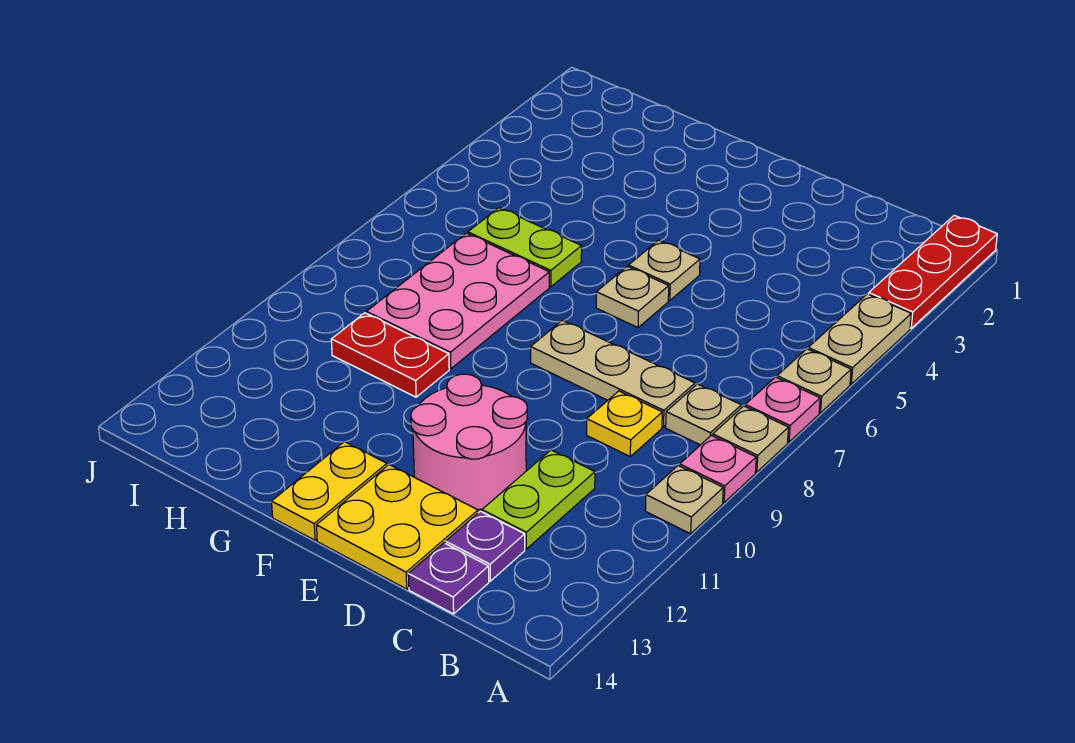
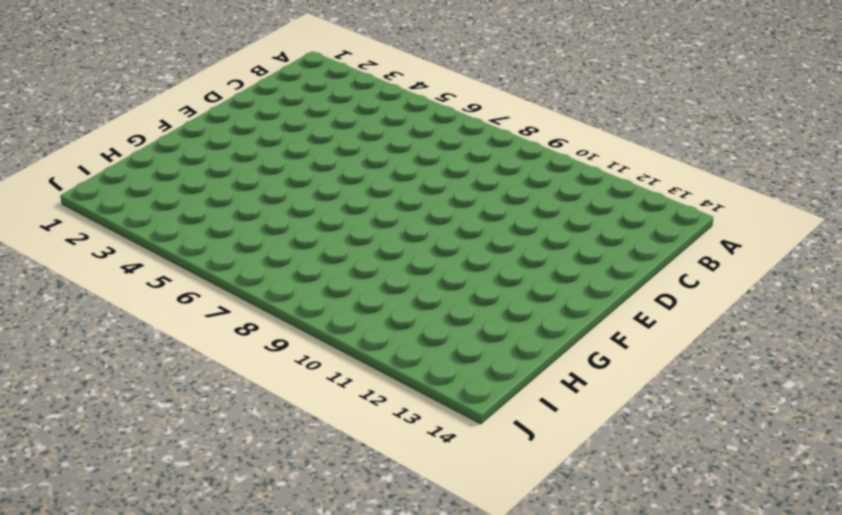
none -> red plate A1:A3 level 1
none -> tan plate A4:A5 level 1
none -> tan plate A6 level 1

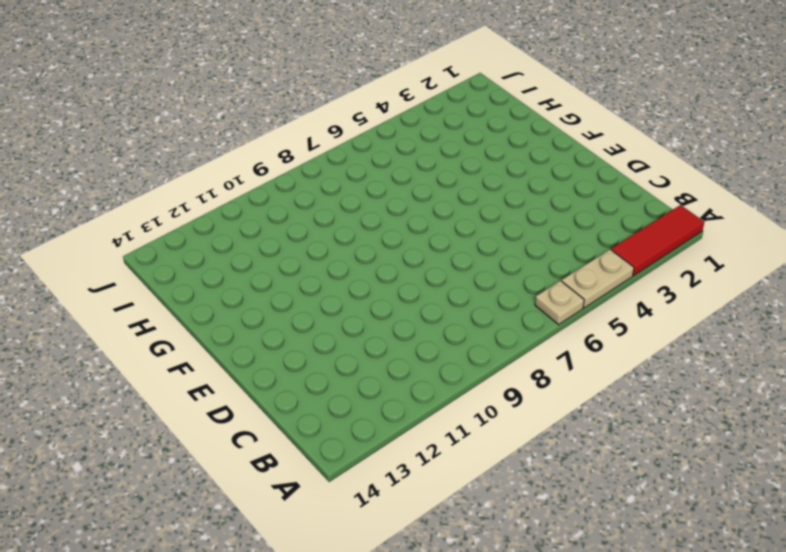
red tile A1:A3 level 1 -> red plate A1:A3 level 1
none -> pink plate A7 level 1
none -> tan plate A8 level 1
none -> pink plate A9 level 1

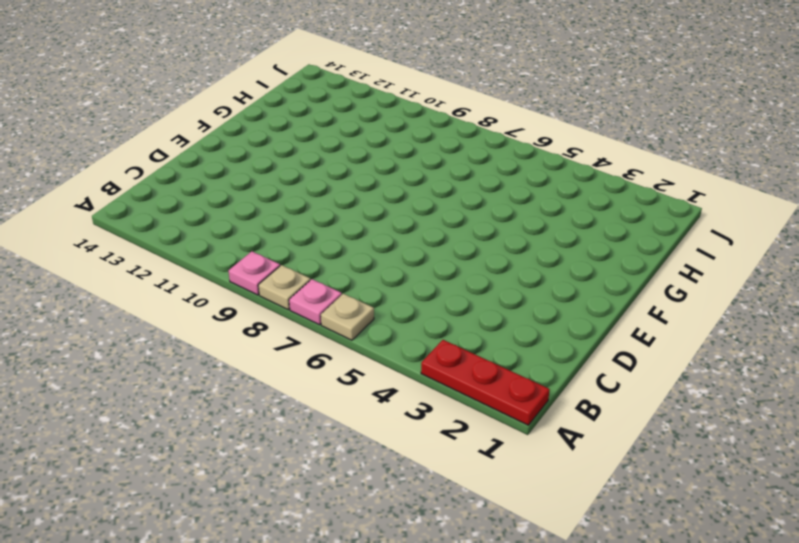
none -> tan plate A4:A5 level 1
none -> tan plate A10 level 1
none -> tan plate B8 level 1

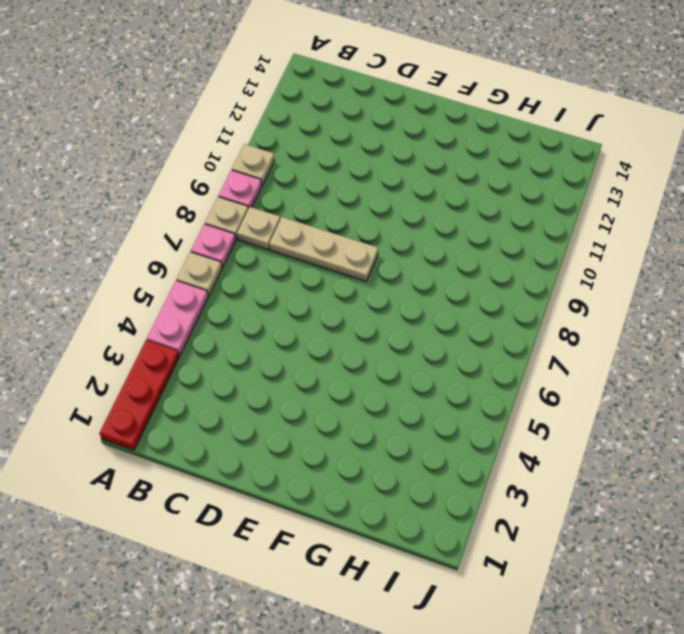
pink plate A4:A5 level 1 -> tan plate A4:A5 level 1
none -> yellow plate C9 level 1
none -> lime plate C11:C12 level 1
none -> purple plate C13 level 1

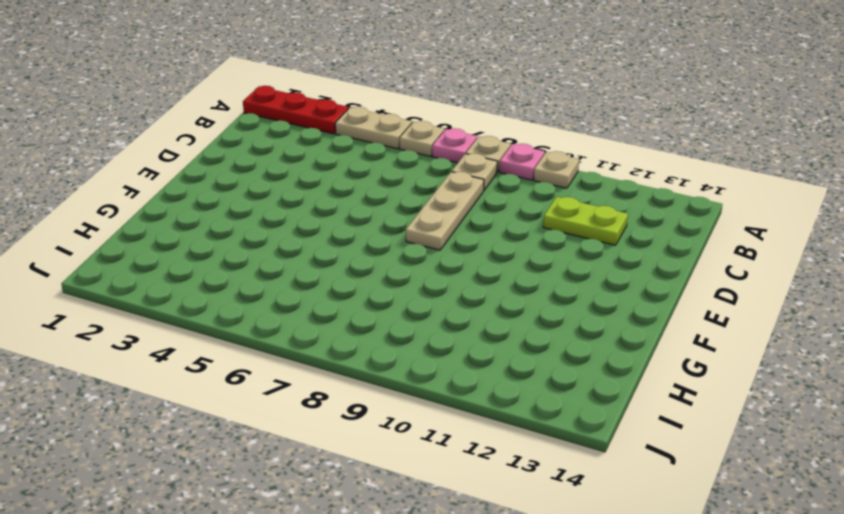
none -> yellow plate C9 level 1
none -> purple plate C13 level 1
none -> purple plate C14 level 1

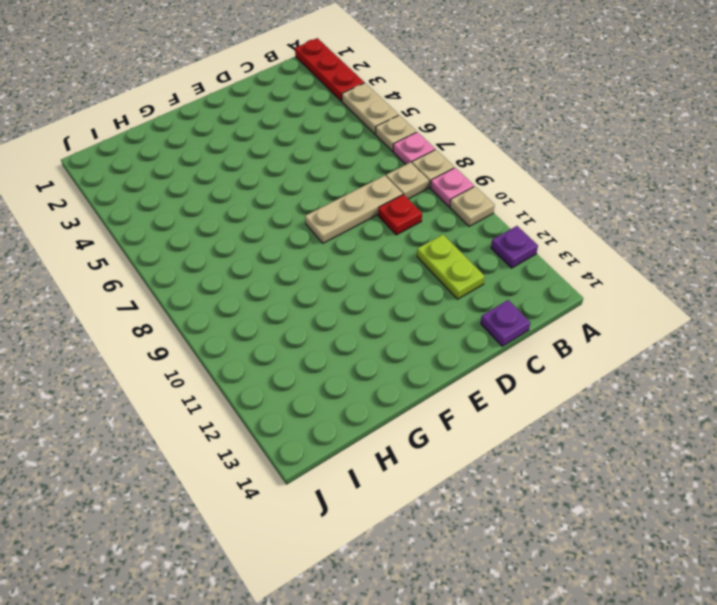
purple plate A12 level 1 -> purple plate C13 level 1
red plate C9 level 1 -> yellow plate C9 level 1
none -> pink round brick D11:E12 level 1
none -> yellow plate D13:E14 level 1
none -> tan plate E5 level 1

